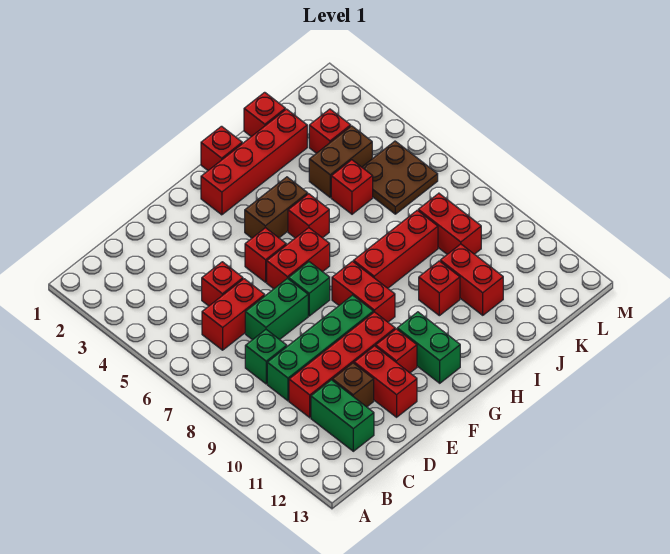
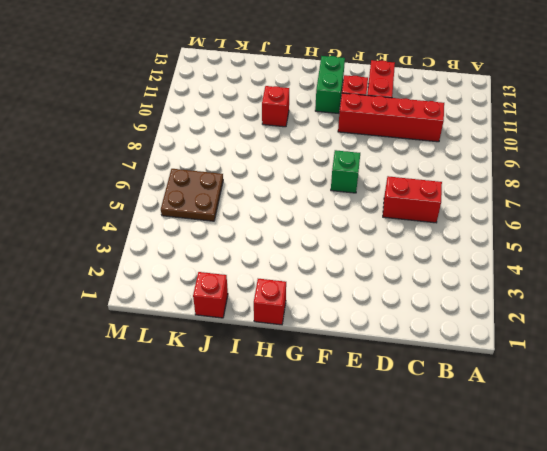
none -> green brick C8 level 1
none -> green brick C9:F9 level 1
none -> green brick C11:C12 level 1

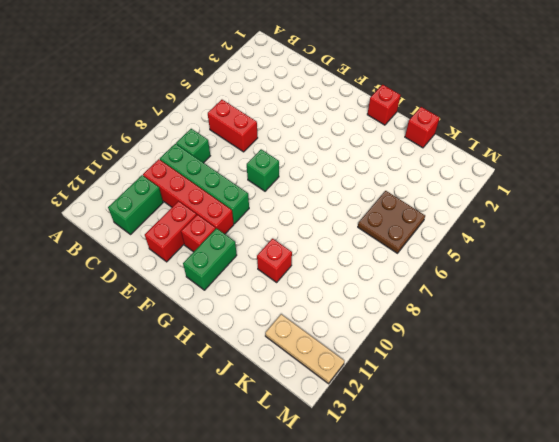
tan plate K12:M12 level 1 -> none
none -> red brick D5 level 1
none -> green brick D7:E7 level 1
none -> brown brick D11 level 1

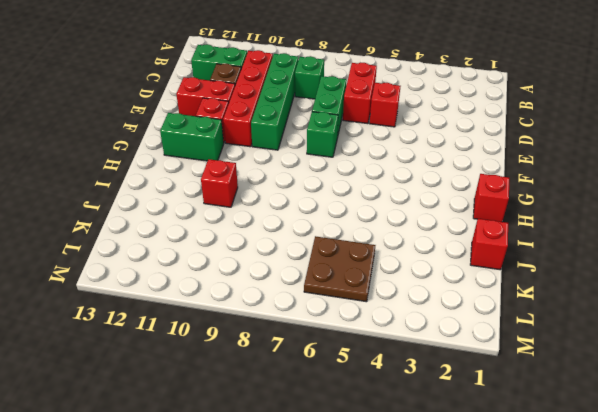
none -> red brick F5 level 1
none -> red brick F6:G6 level 1
none -> red brick G2:J2 level 1

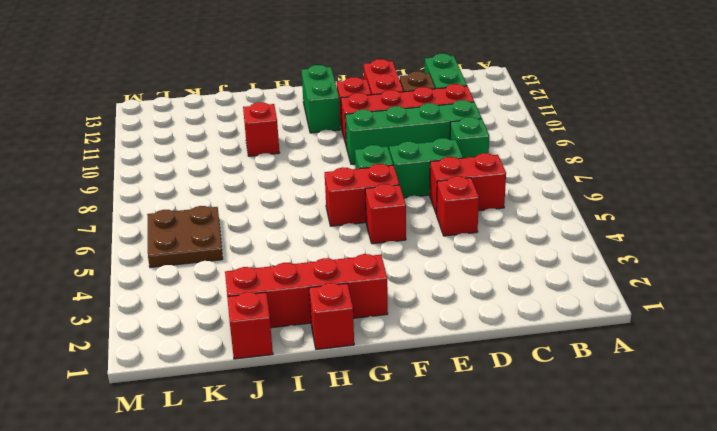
none -> brown brick G4:H4 level 1
none -> red brick G8:G9 level 1
none -> red brick H5 level 1

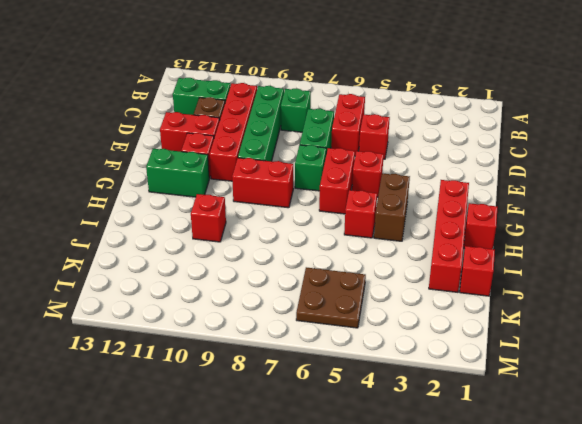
none -> red brick H8:J8 level 1
none -> brown brick J4:K4 level 1
none -> red brick J5 level 1

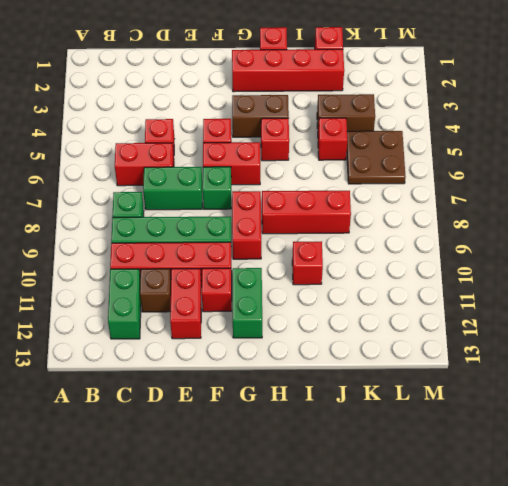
none -> red brick J10:J11 level 1
none -> red brick K3 level 1
none -> red brick K8:K9 level 1

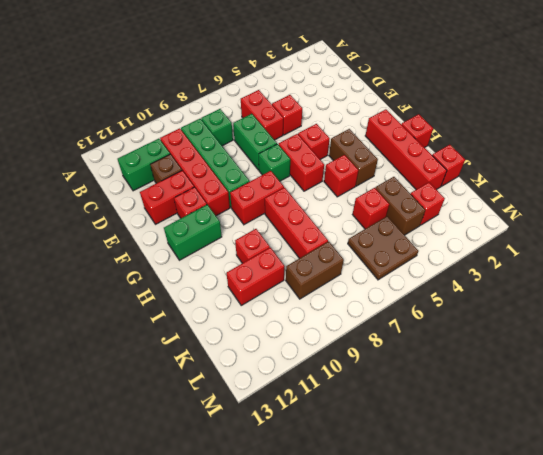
brown brick K8:K9 level 1 -> red brick K8:K9 level 1

